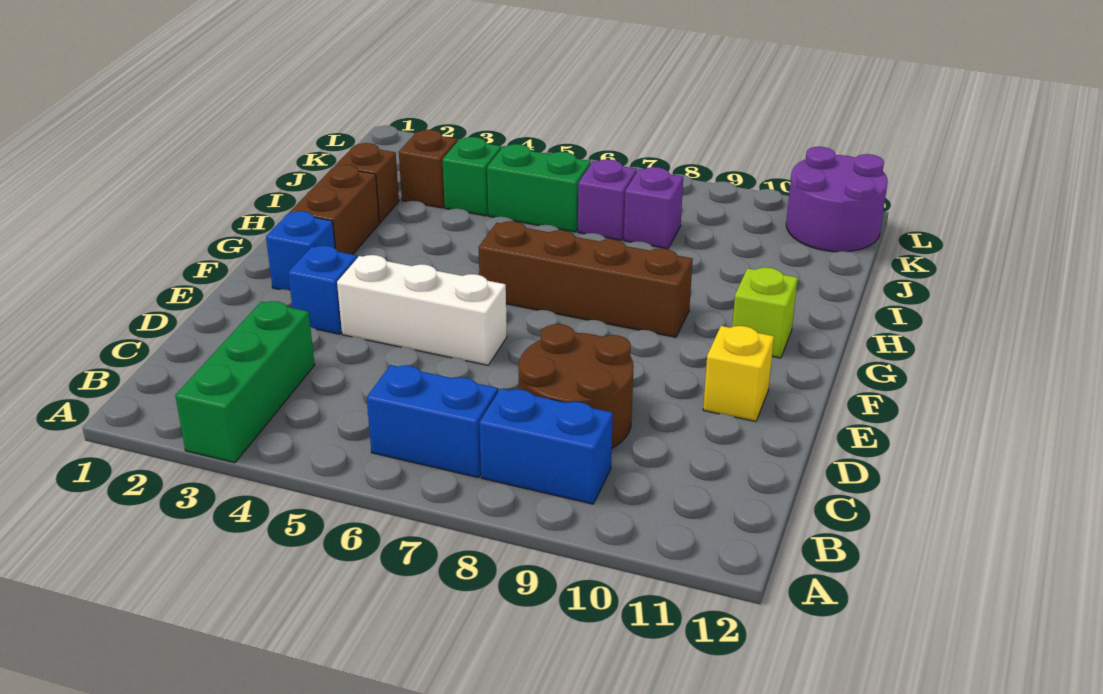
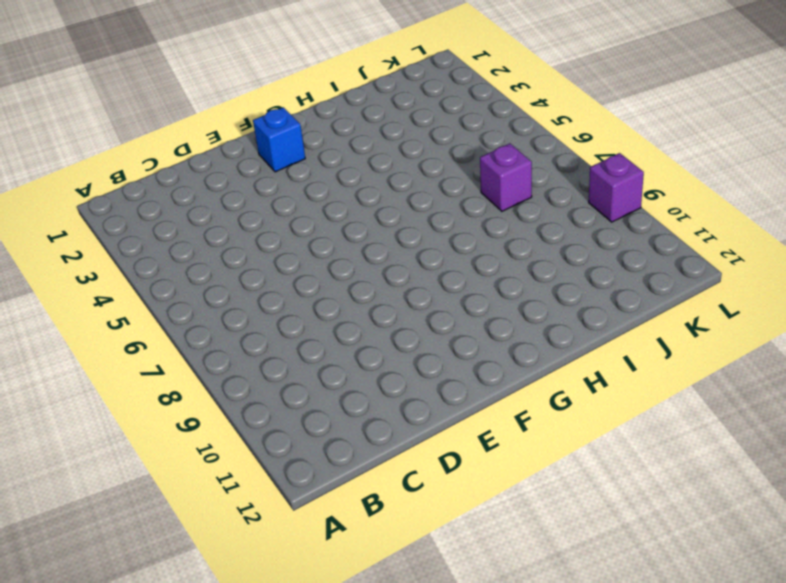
purple brick L9 level 1 -> purple brick J8 level 1
none -> green brick A3:C3 level 1
none -> blue brick B6:B7 level 1
none -> blue brick B8:B9 level 1

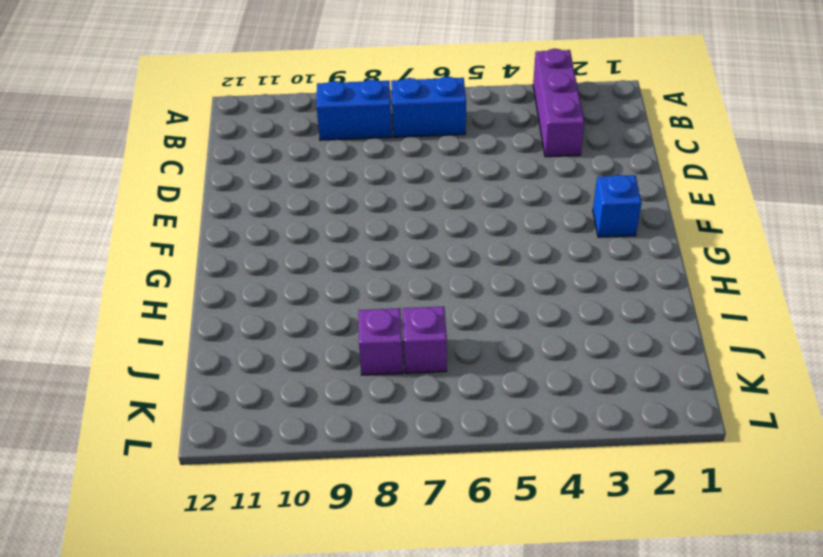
purple brick A3:C3 level 1 -> green brick A3:C3 level 1
none -> brown round brick C8:D9 level 1
none -> blue brick E3 level 1
none -> white brick E4:E6 level 1

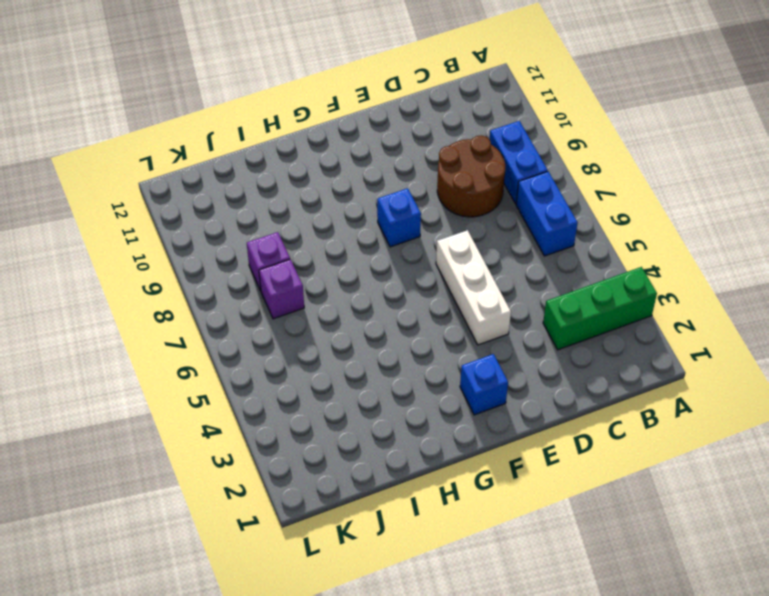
blue brick F8 level 1 -> blue brick E3 level 1
none -> yellow brick E11 level 1
none -> brown brick G2:H2 level 1
none -> brown brick G6:G9 level 1

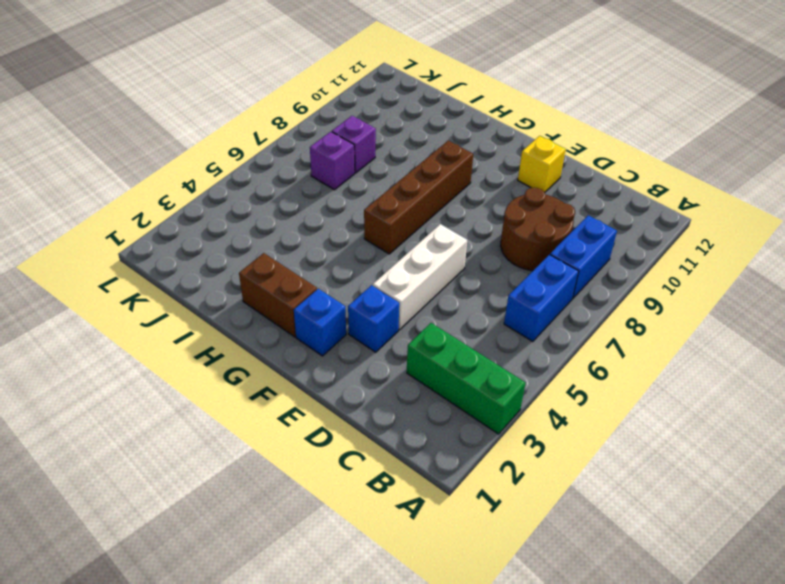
none -> lime brick G11 level 1
none -> brown brick I2 level 1
none -> brown brick J3 level 1

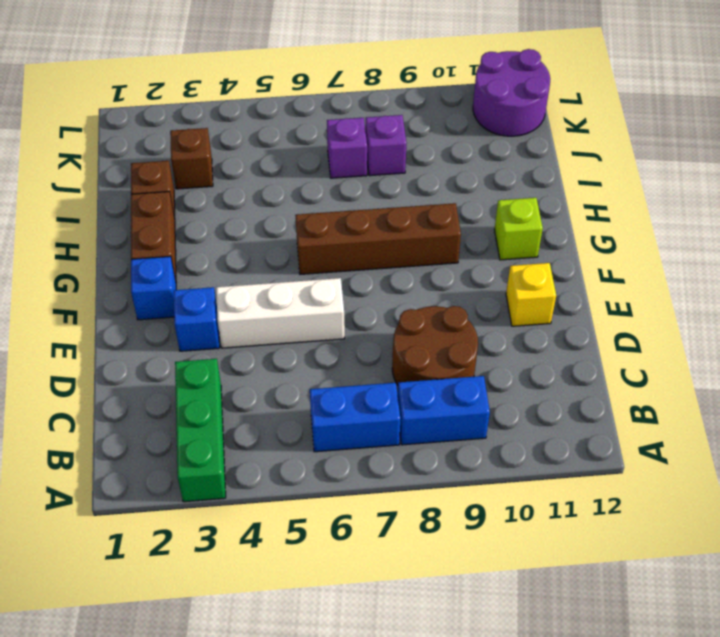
none -> green brick J4 level 1
none -> green brick J5:J6 level 1

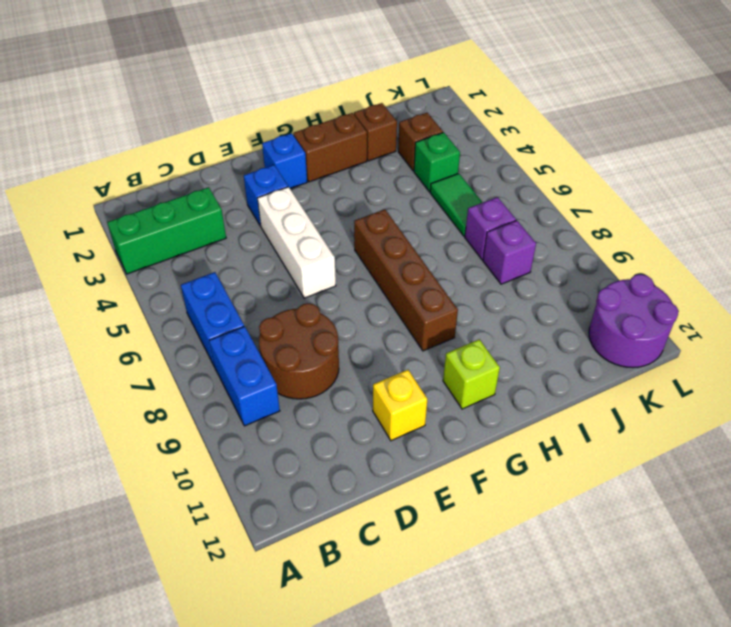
green tile J5:J6 level 1 -> green brick J5:J6 level 1

